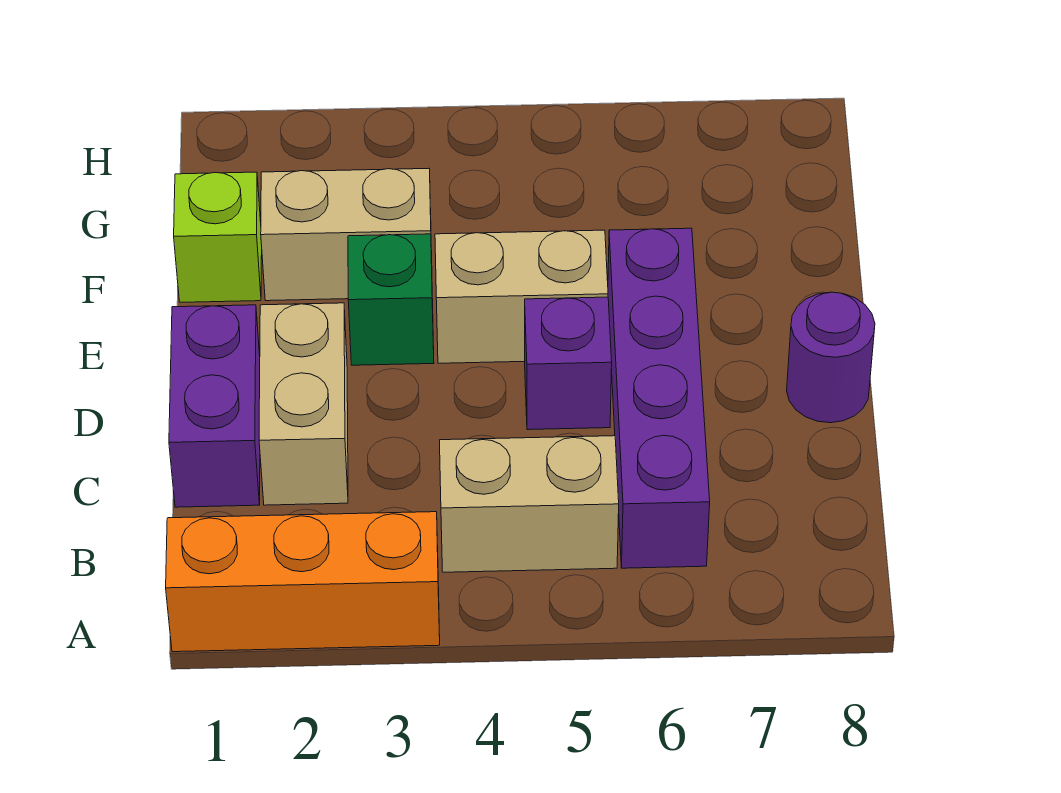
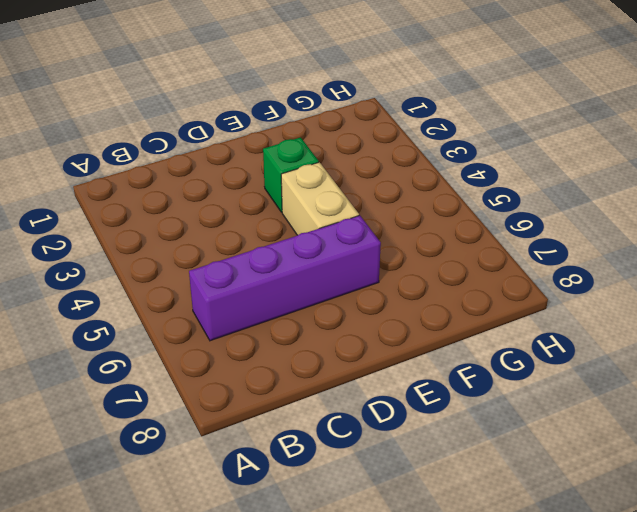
none -> orange brick A1:A3 level 1
none -> tan brick B4:B5 level 1

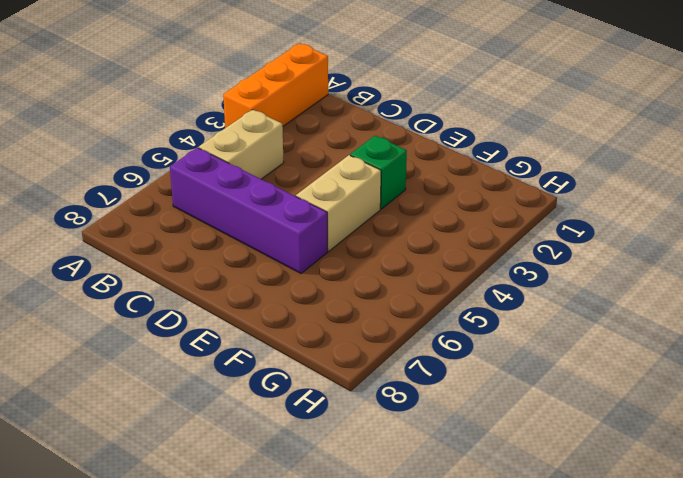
none -> purple brick C1:D1 level 1
none -> tan brick C2:D2 level 1

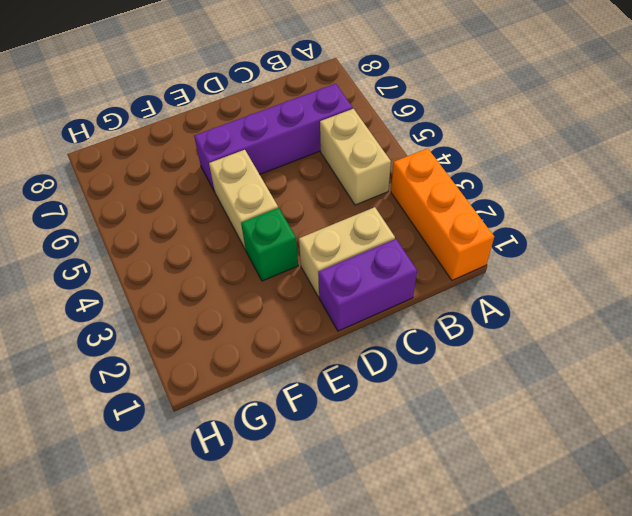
none -> purple brick D5 level 1
none -> purple round brick D8 level 1

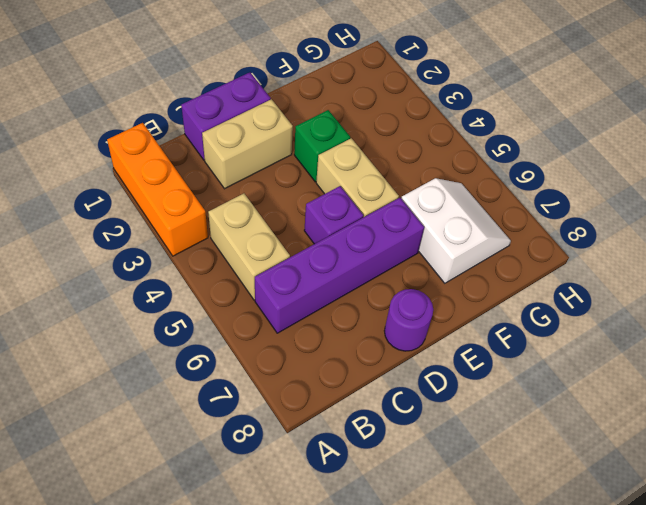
white slope F6:G7 level 1 top F -> none
none -> lime brick F1 level 1
none -> tan brick F2:F3 level 1

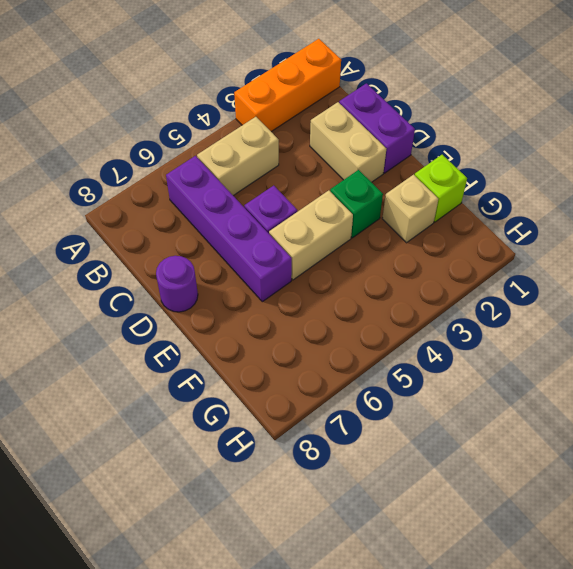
tan brick F2 level 1 -> tan brick F2:F3 level 1

